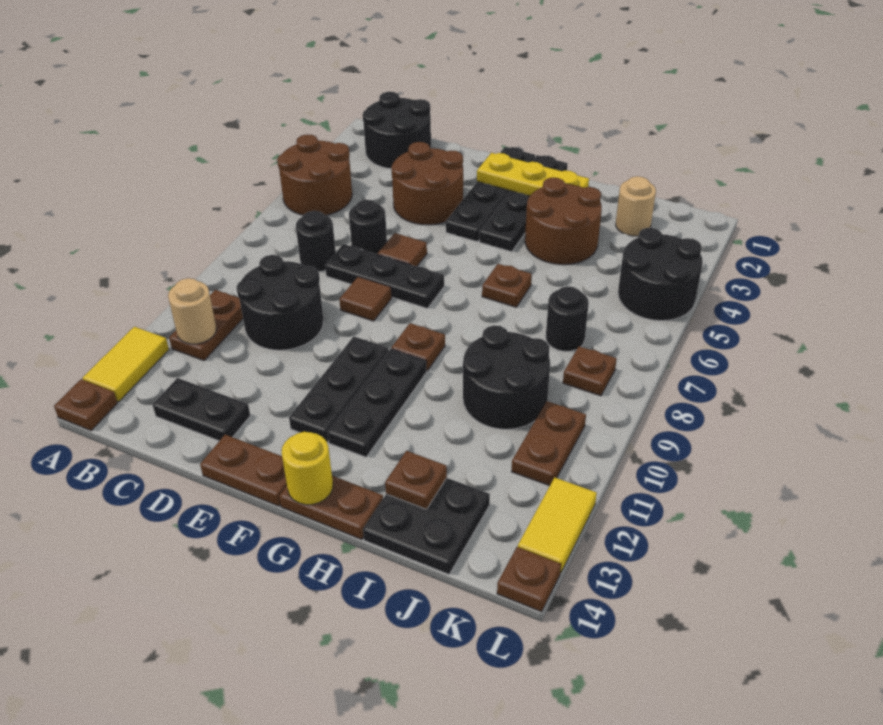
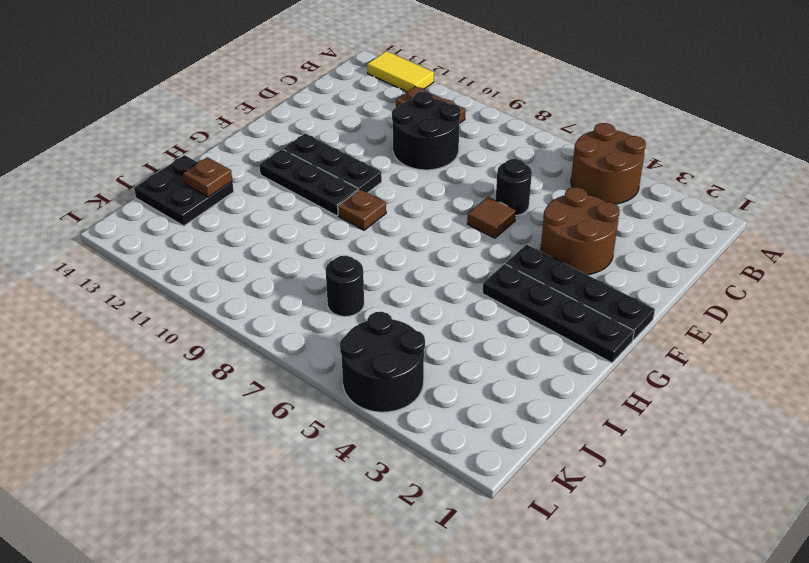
none -> brown plate A14 level 1
none -> black round brick B1:C2 level 1
none -> black round brick C7 level 1
none -> black plate C13:D13 level 1

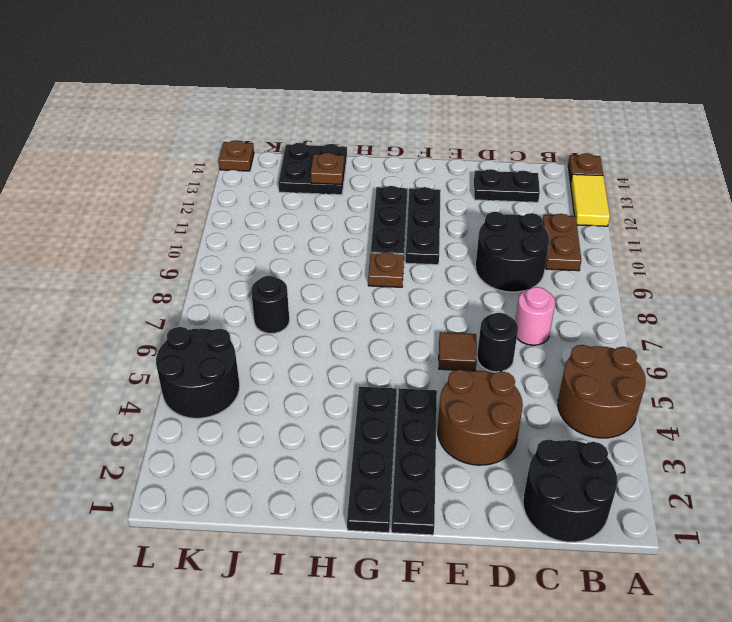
pink round brick C7 level 1 -> black round brick C7 level 1
none -> black plate D7:F7 level 1
none -> brown tile E8 level 1
none -> brown plate E14:F14 level 1
none -> brown plate G14:H14 level 1

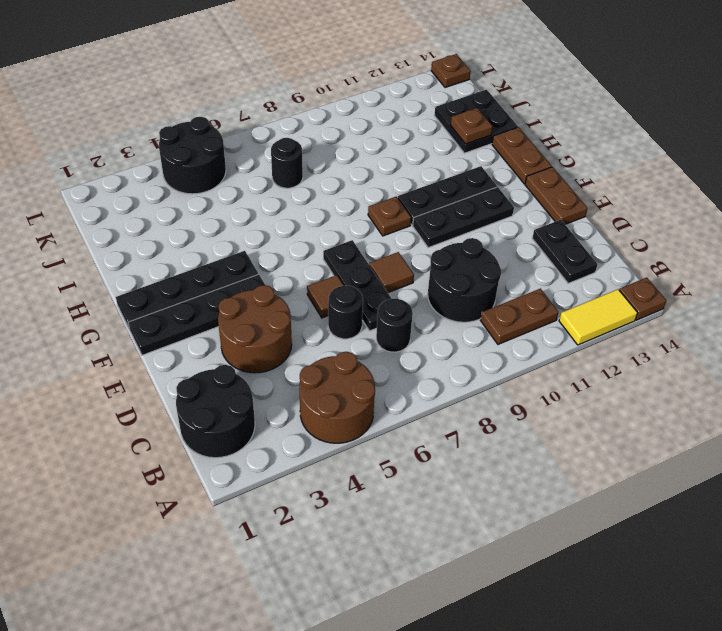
none -> brown round brick H3:I4 level 1
none -> brown plate H6 level 1
none -> black round brick I9:J10 level 1
none -> tan round brick J2 level 1

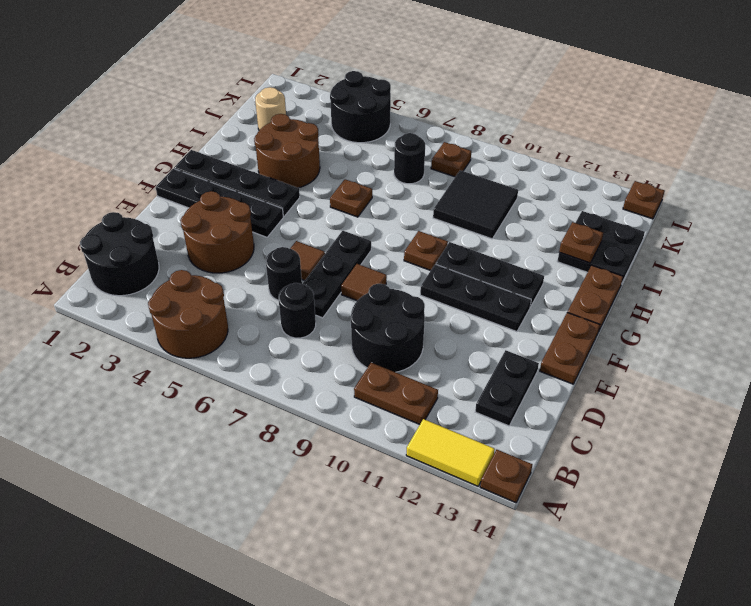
black tile I9:J10 level 1 -> black round brick I9:J10 level 1
none -> brown plate K10:K11 level 1
none -> yellow tile L12:L13 level 1
none -> tan round brick B11 level 2
none -> yellow plate F2:H2 level 2

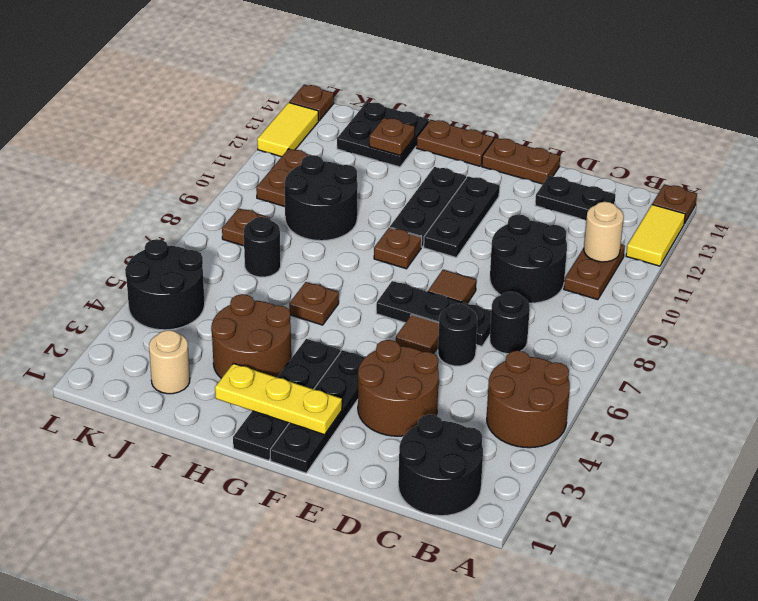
none -> yellow round brick G14 level 2

